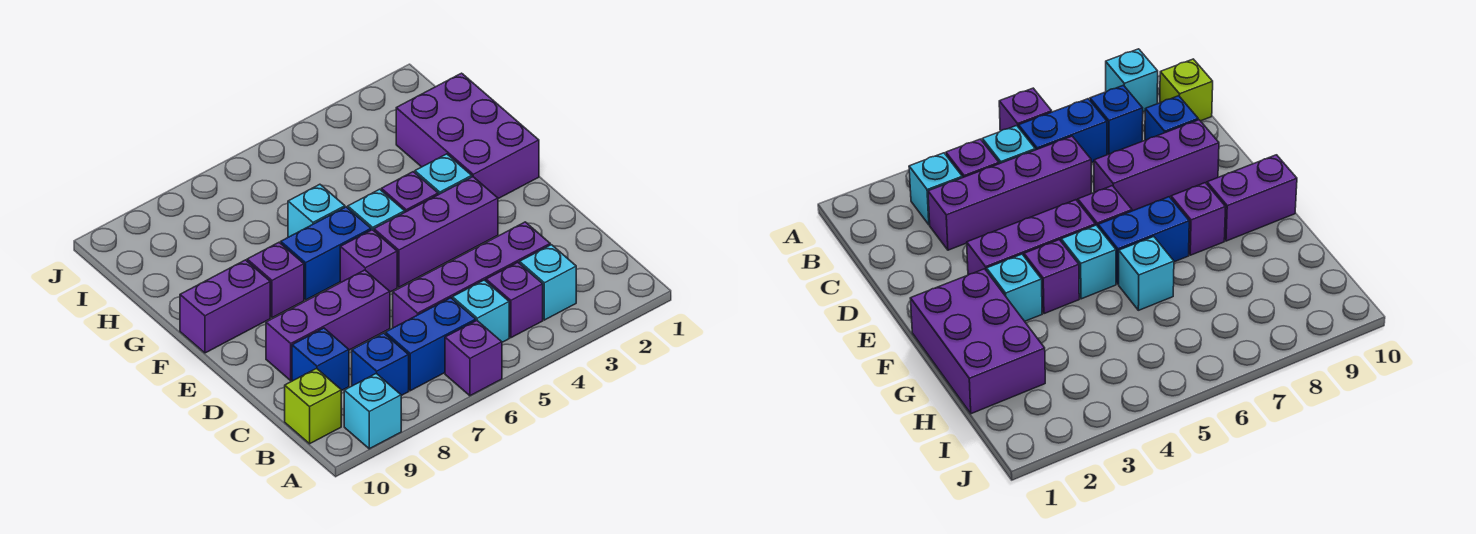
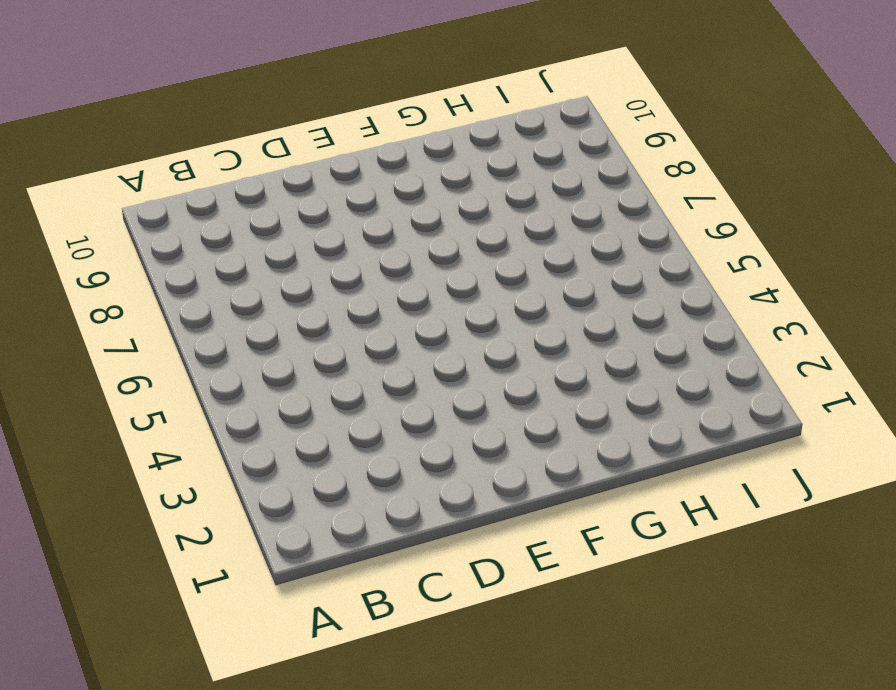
none -> purple brick A6 level 1
none -> cyan brick A9 level 1
none -> cyan brick B3 level 1

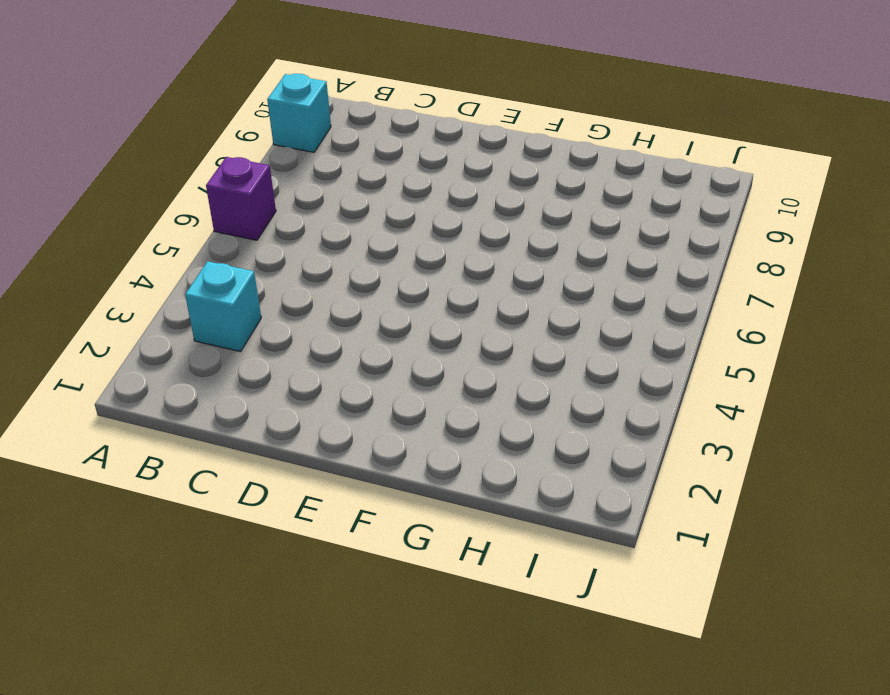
none -> purple brick B4 level 1
none -> cyan brick B5 level 1
none -> blue brick B6:B7 level 1

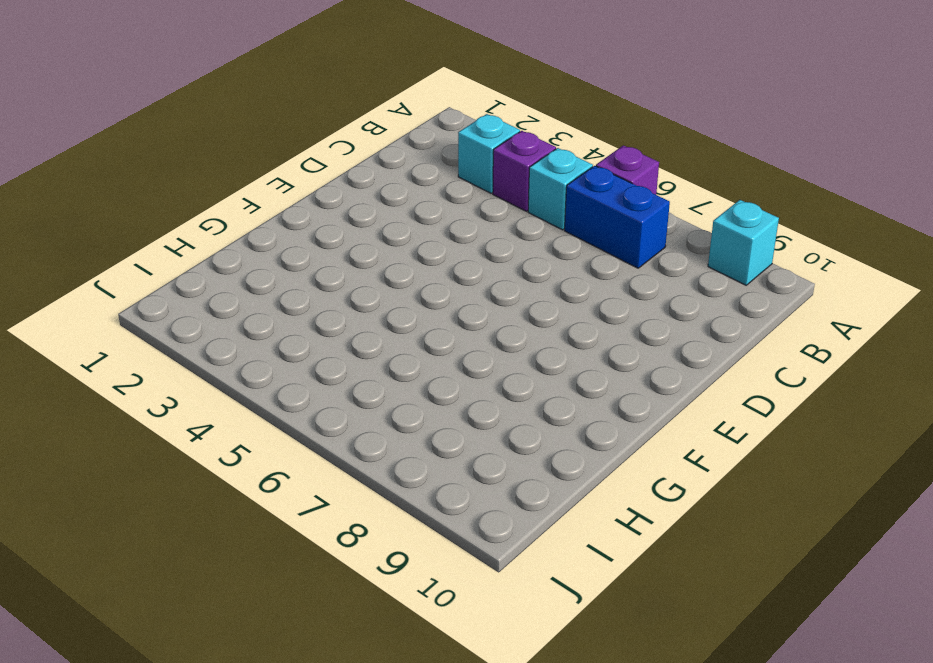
none -> blue brick B8 level 1
none -> lime brick B10 level 1
none -> purple brick C3:C6 level 1

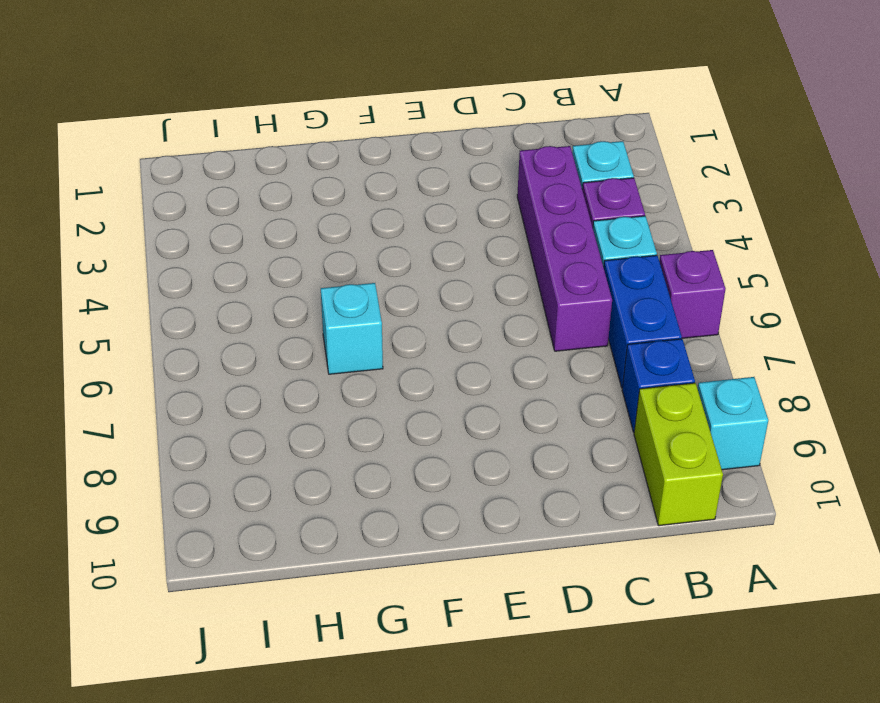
lime brick B9:B10 level 1 -> lime brick B10 level 1
none -> blue brick C9 level 1
none -> purple brick D7:D9 level 1
none -> purple brick E3:E5 level 1

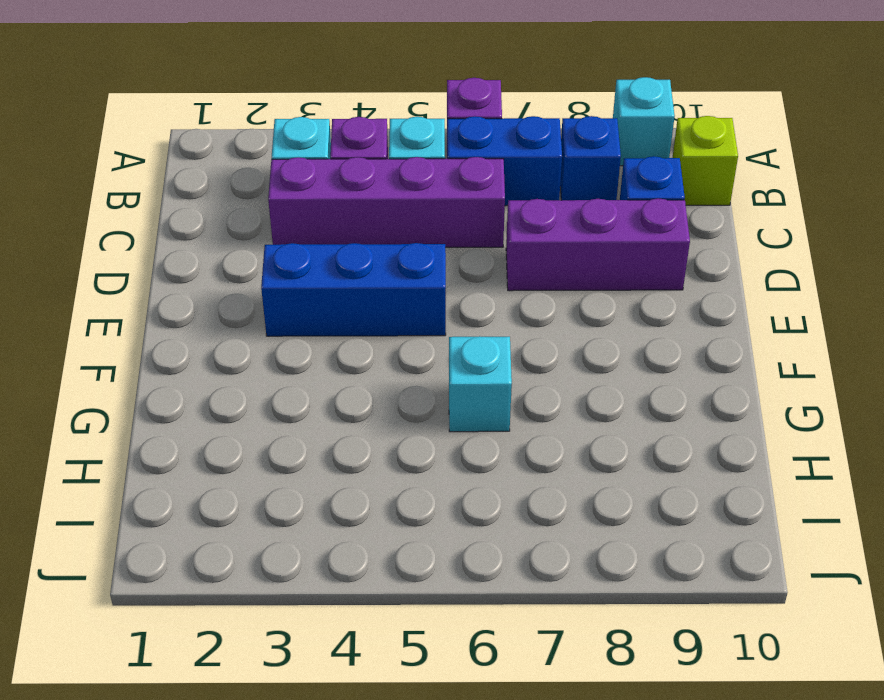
blue brick E3:E5 level 1 -> purple brick E3:E5 level 1
none -> purple brick E6 level 1
none -> purple brick F1:H2 level 1
none -> cyan brick F3 level 1

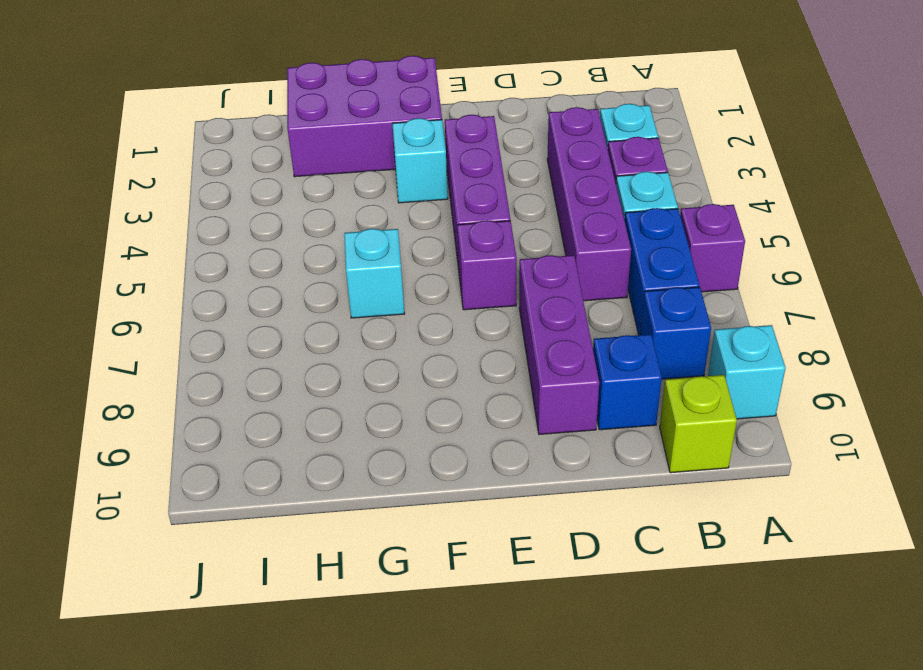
none -> purple brick F4 level 1
none -> cyan brick F5 level 1
none -> blue brick F6:F7 level 1

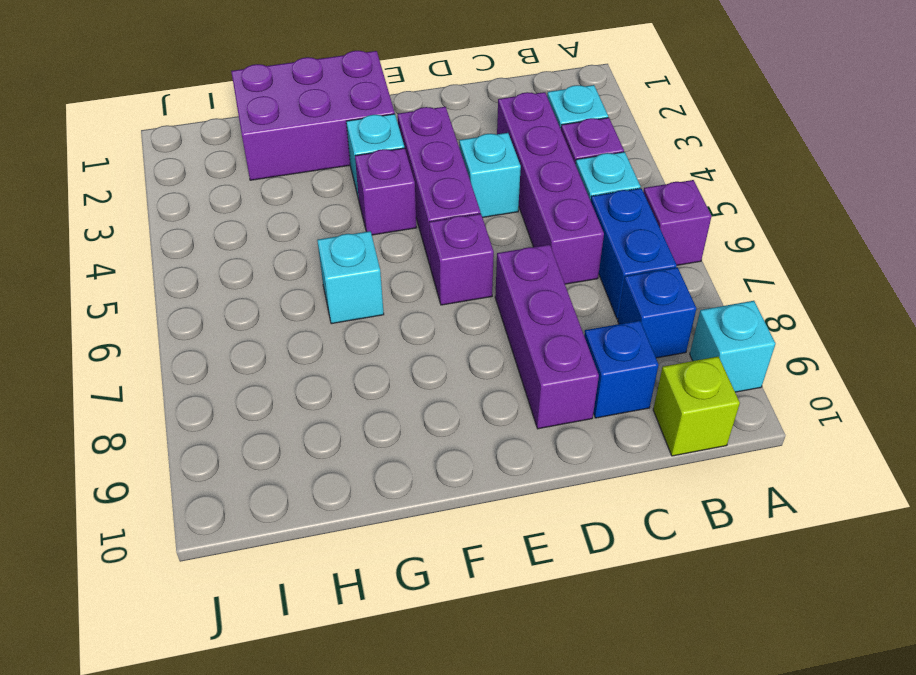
cyan brick D4 level 1 -> cyan brick F5 level 1
none -> blue brick F6:F7 level 1
none -> purple brick F8 level 1
none -> purple brick F9:F10 level 1

